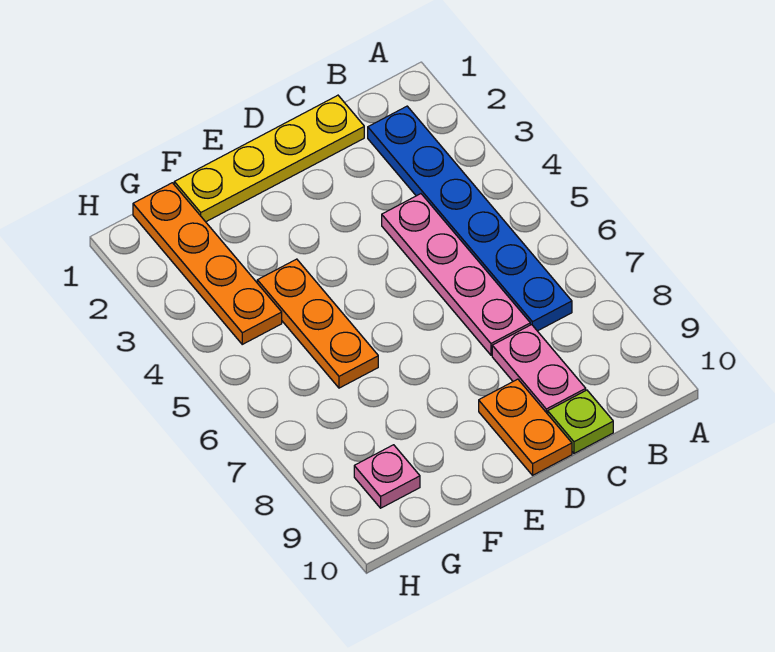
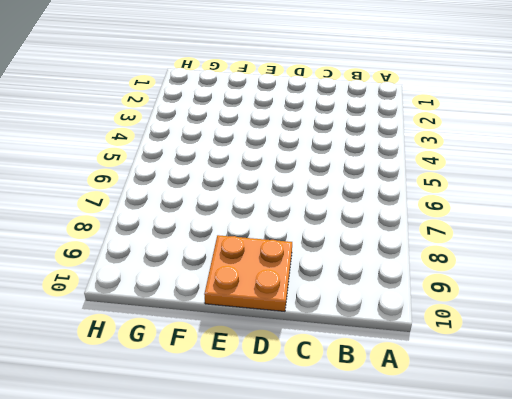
orange plate D9:E10 level 1 -> orange plate D9:D10 level 1
none -> blue plate B2:B7 level 1
none -> yellow plate C1:F1 level 1

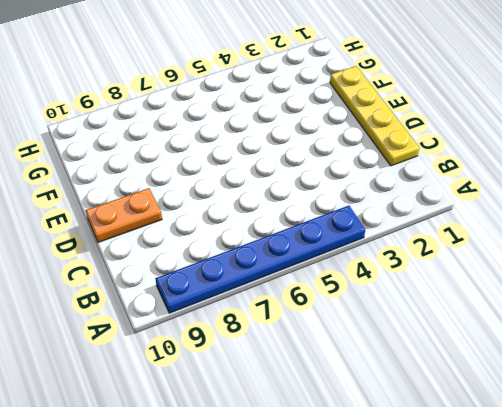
blue plate A4:A9 level 1 -> blue plate B2:B7 level 1
none -> pink plate C4:C7 level 1
none -> pink plate C8:C9 level 1

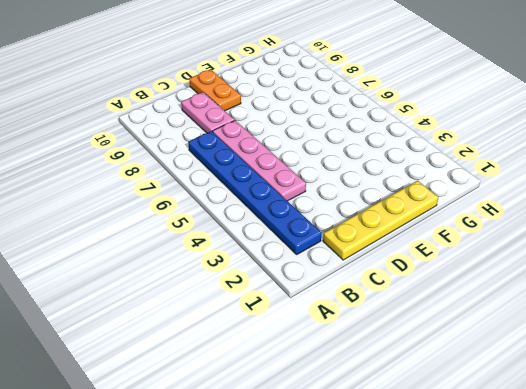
none -> lime plate C10 level 1
none -> orange plate F4:F6 level 1

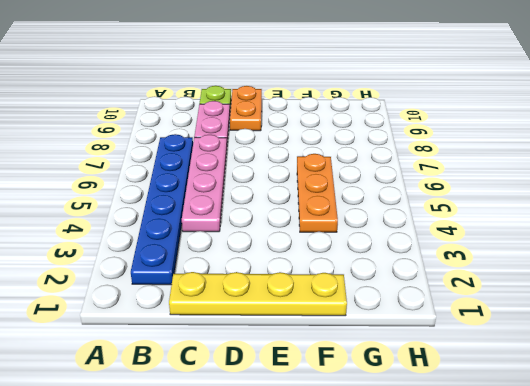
none -> orange plate G1:G4 level 1
none -> pink plate G9 level 1

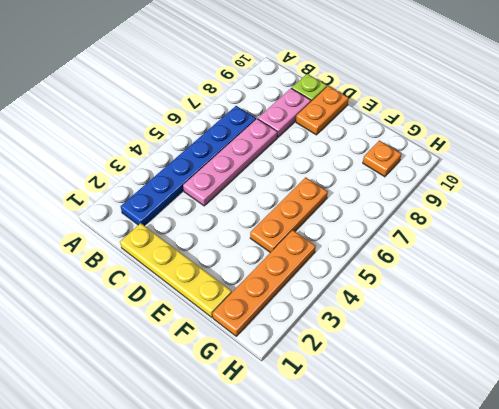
orange plate G9 level 1 -> pink plate G9 level 1

